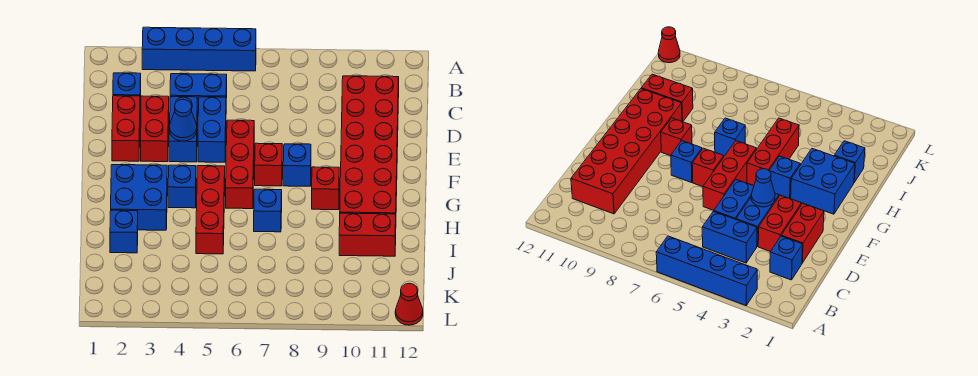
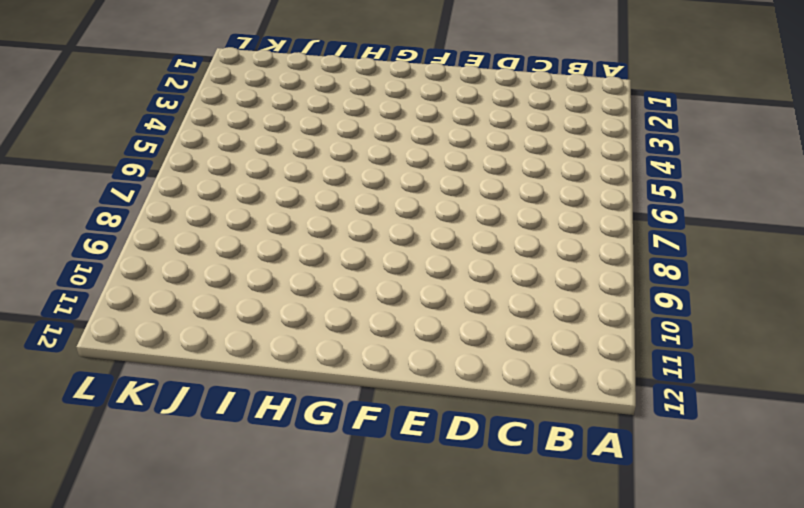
none -> blue brick A3:A6 level 1
none -> blue brick C2 level 1
none -> blue brick C4:C5 level 1

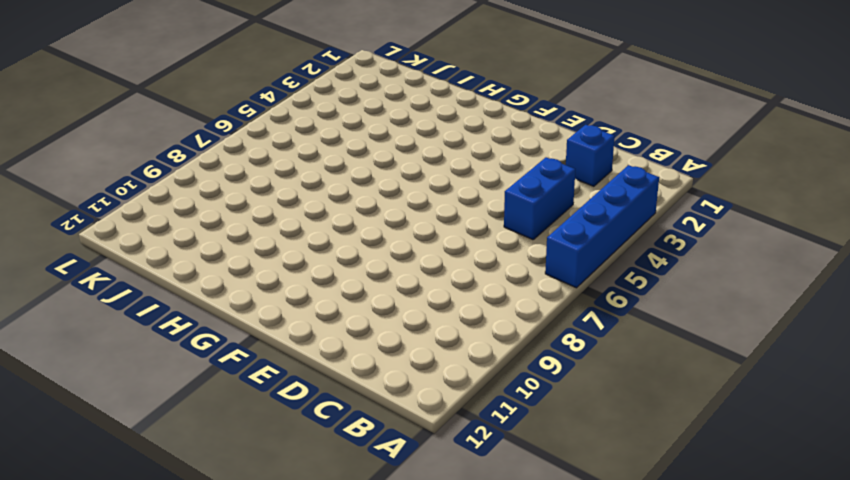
none -> red brick C10:H11 level 1
none -> red brick D2:E2 level 1
none -> red brick D3:E3 level 1

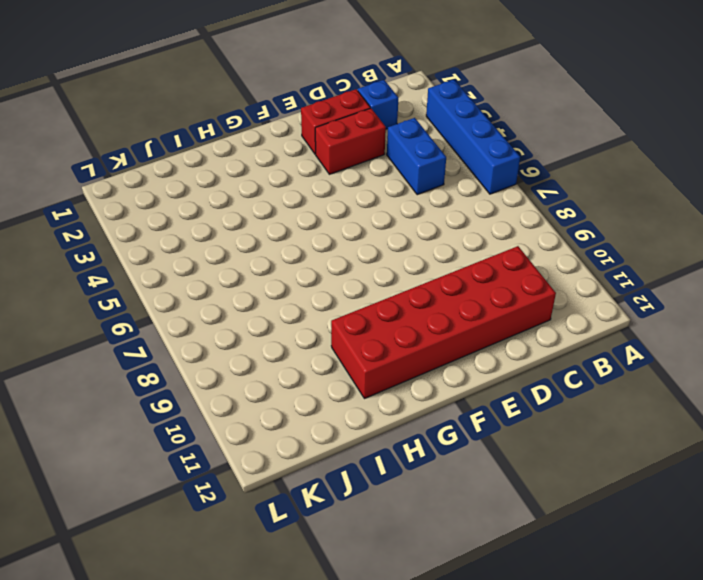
none -> blue brick D4:E4 level 1
none -> blue brick D5:E5 level 1
none -> red brick E6:G6 level 1

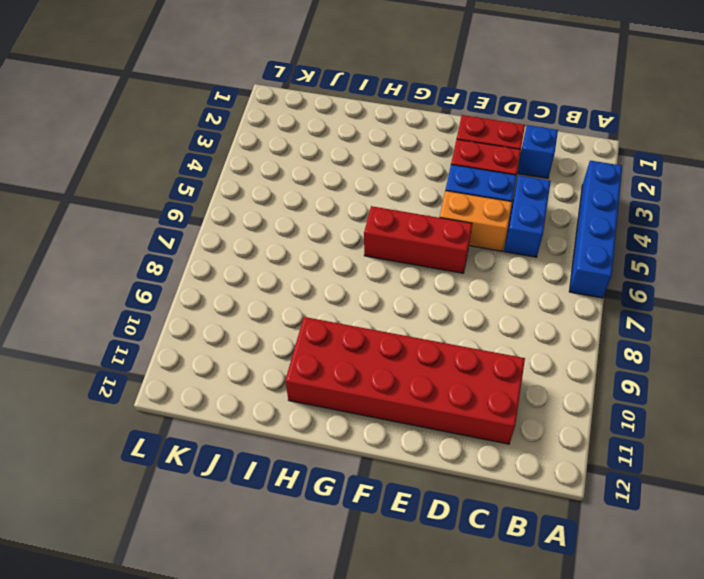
orange brick D5:E5 level 1 -> blue brick D5:E5 level 1
none -> red brick F7 level 1
none -> blue brick F8 level 1
none -> blue brick G2:H3 level 1

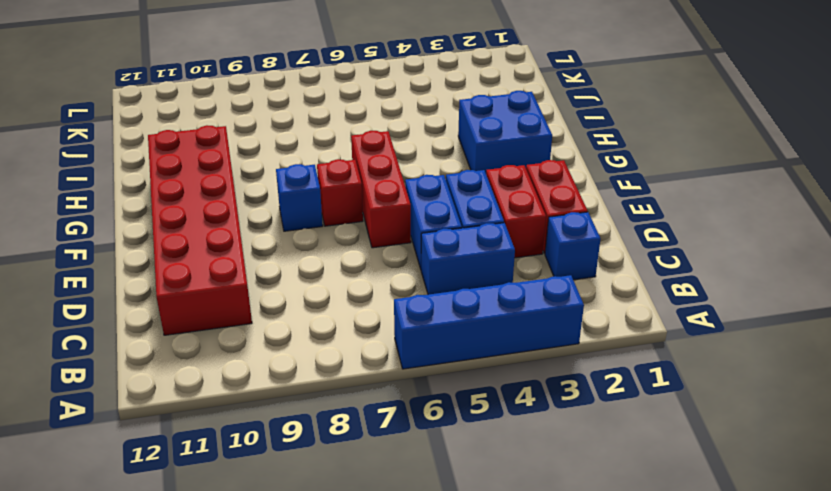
none -> blue brick G4 level 1
none -> red brick G5:I5 level 1
none -> red brick G9 level 1

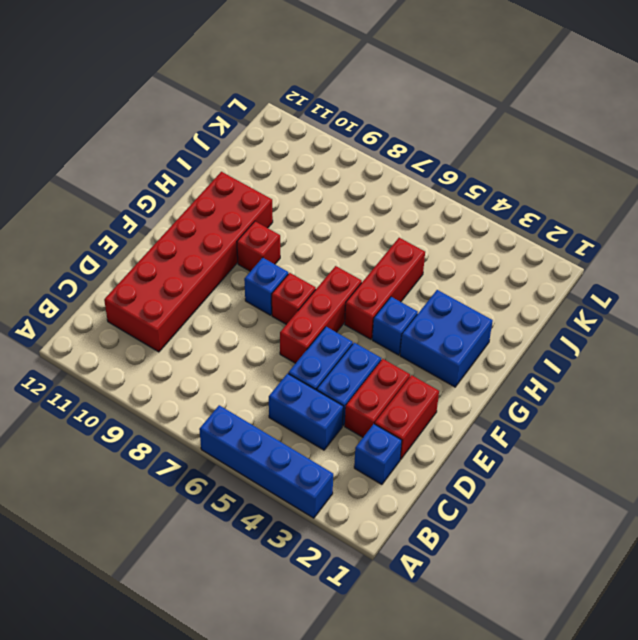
none -> blue brick H7 level 1
none -> blue brick I2 level 1
none -> red brick I10:I11 level 1

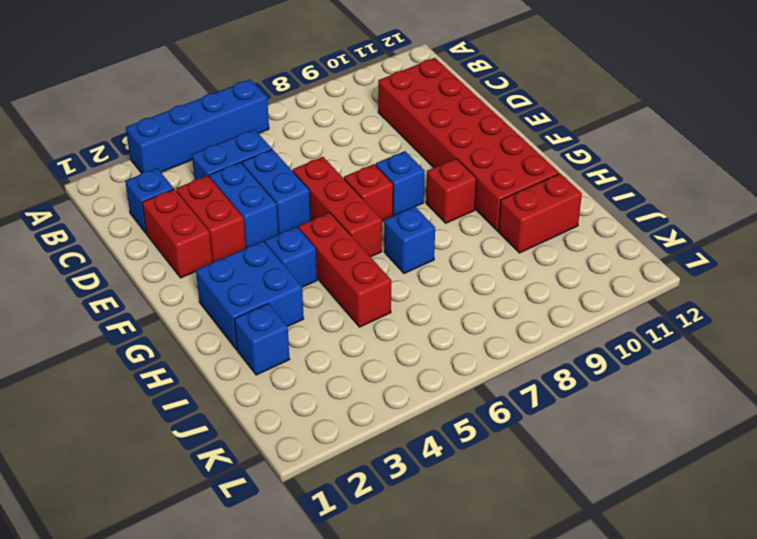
none -> red cone L12 level 1
none -> blue cone E4 level 2

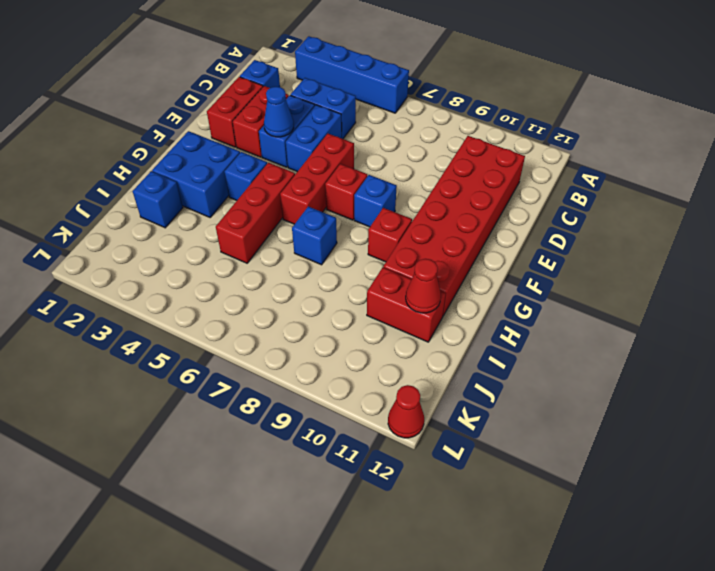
red cone I11 level 2 -> none

